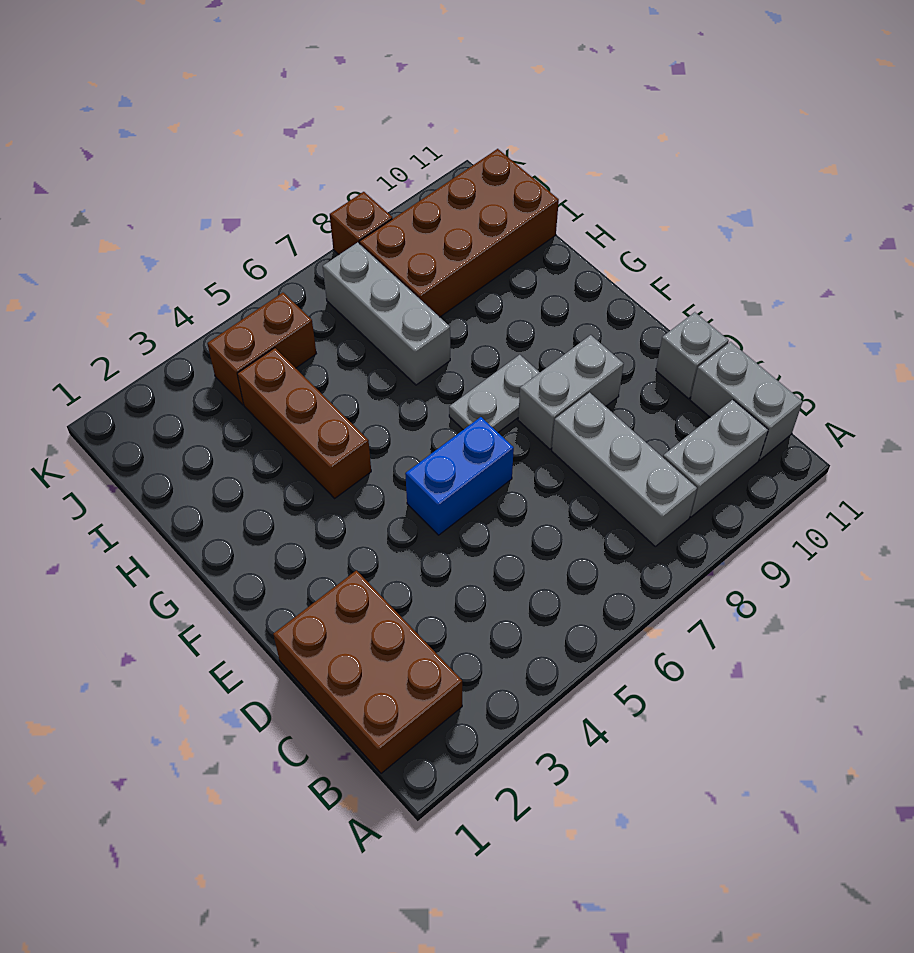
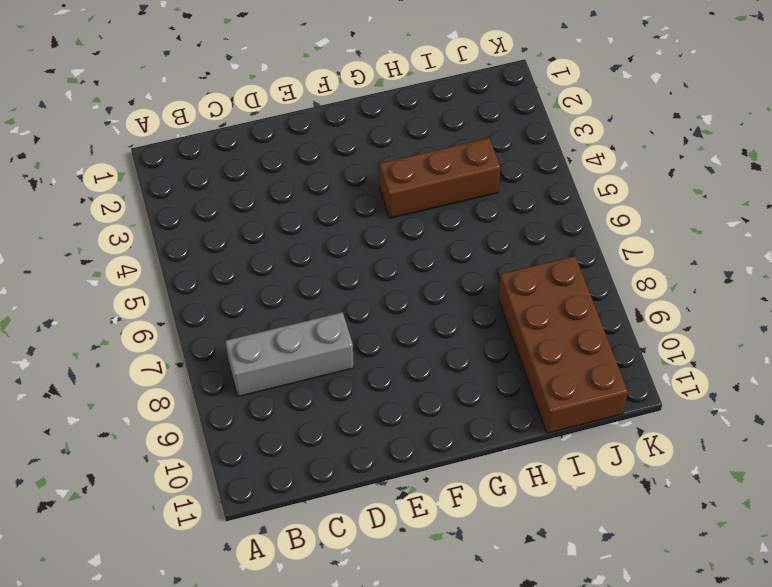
none -> brown brick B1:D2 level 1
none -> grey brick B9:B10 level 1
none -> grey brick B11:C11 level 1

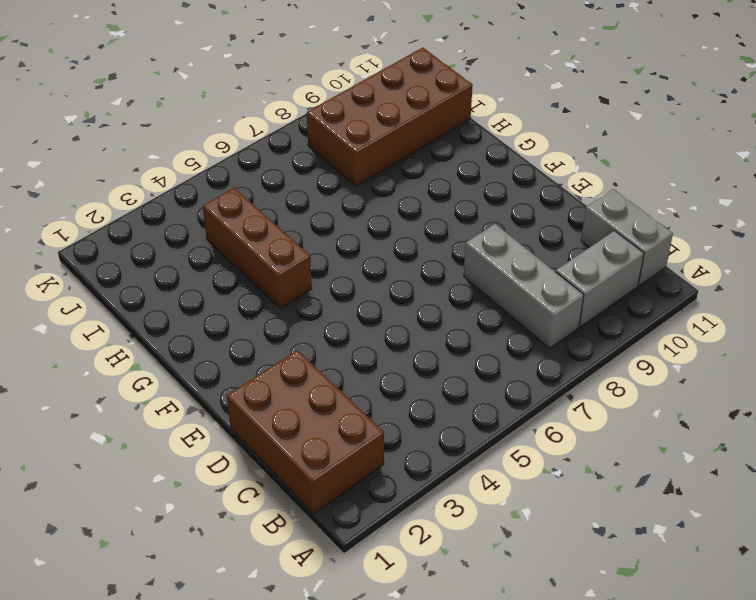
none -> grey brick D11 level 1
none -> blue brick E5:E6 level 1
none -> grey brick E8:E9 level 1

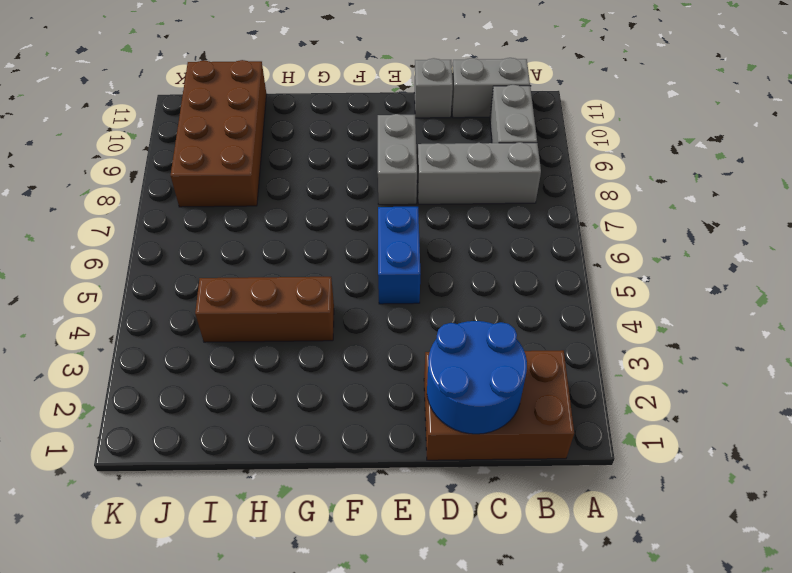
blue round brick C1:D2 level 2 -> none
none -> grey plate F7:F8 level 1
none -> grey brick H7:J7 level 1
none -> brown brick J4:J5 level 1

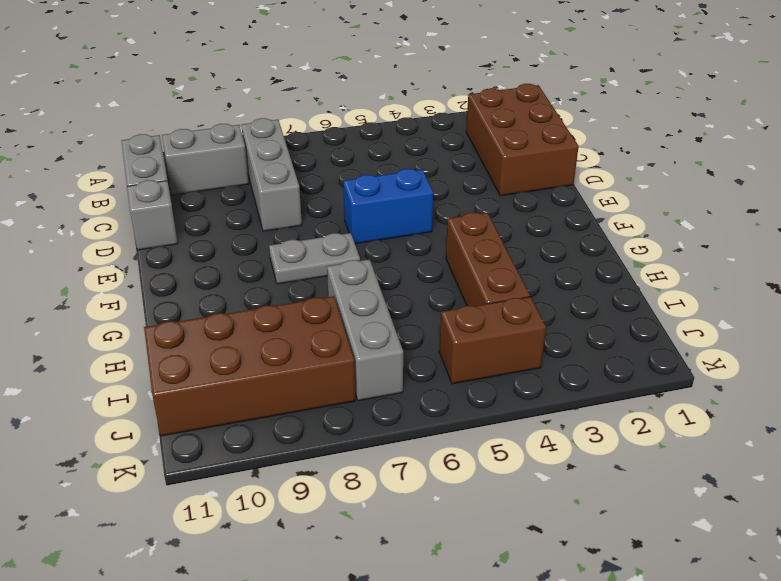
none -> grey brick E8:E9 level 1
none -> brown brick K8 level 1

